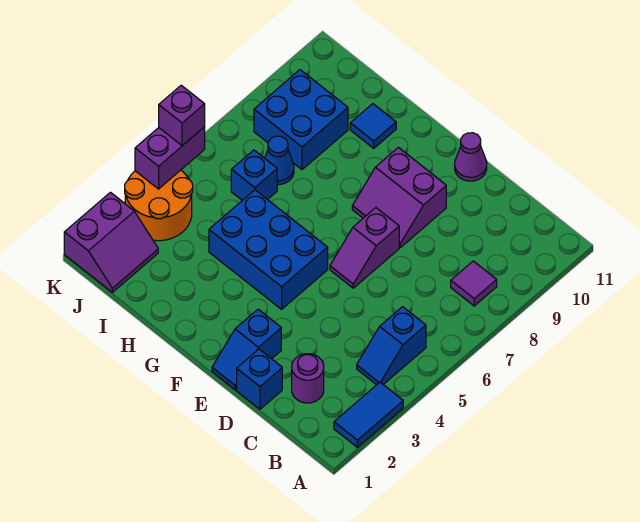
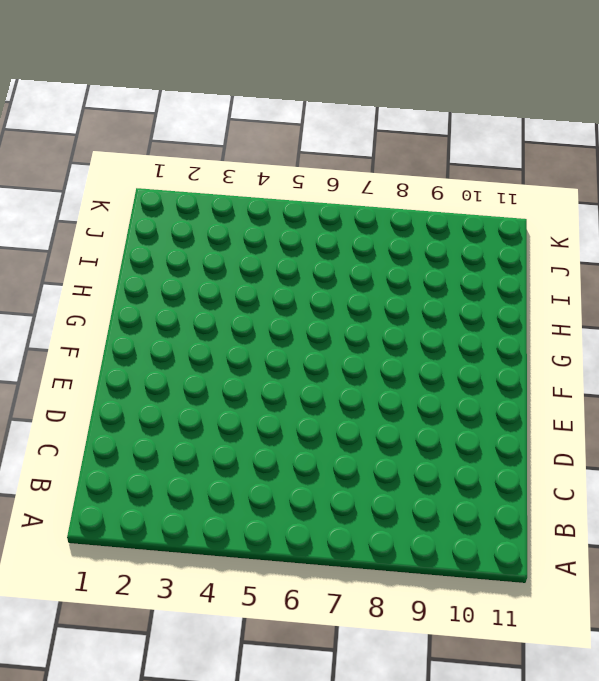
none -> blue tile A2:A3 level 1
none -> blue slope B4:B5 level 1 top 5
none -> purple tile B8 level 1

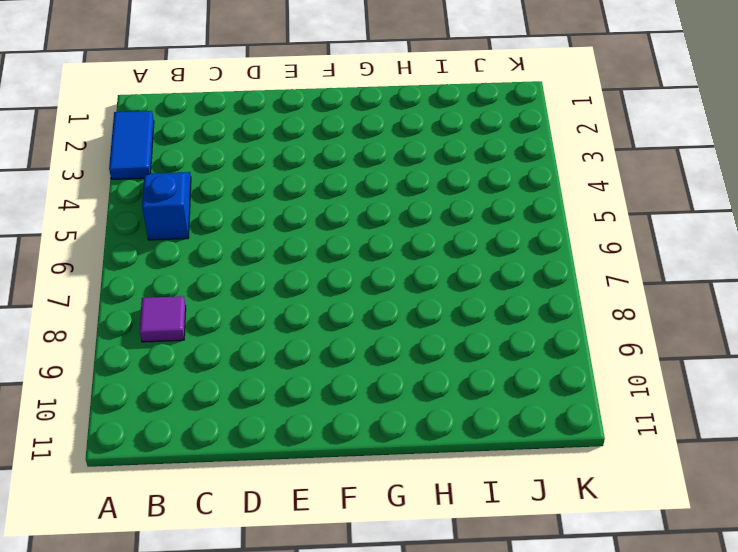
none -> purple round brick C2 level 1
none -> blue brick D1 level 1
none -> blue slope E1:E2 level 1 top 2

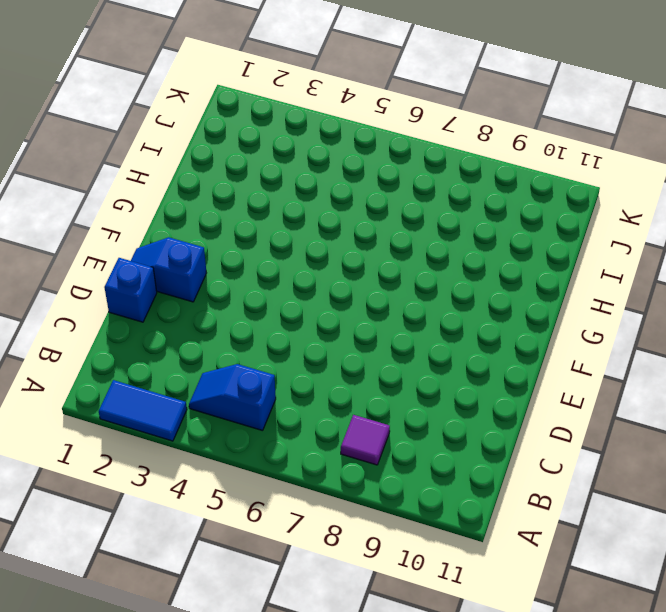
none -> purple round brick C2 level 1
none -> purple slope E6:E7 level 1 top 7
none -> purple slope E8:F9 level 1 top 9

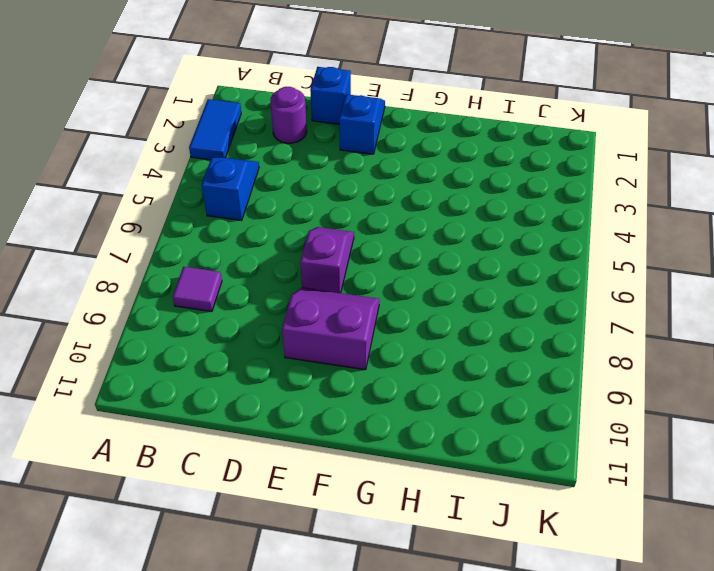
none -> purple cone E11 level 1
none -> blue brick F4:H5 level 1
none -> blue tile H10 level 1

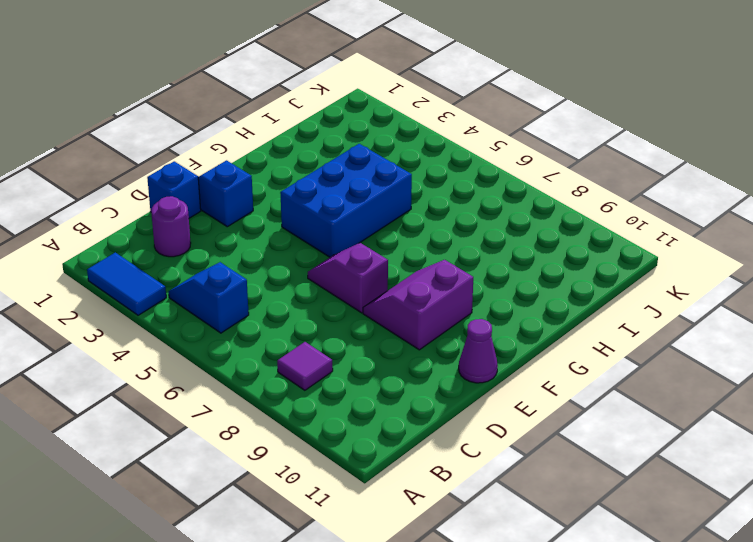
none -> blue tile H10 level 1
none -> blue brick I6 level 1
none -> blue cone I7 level 1

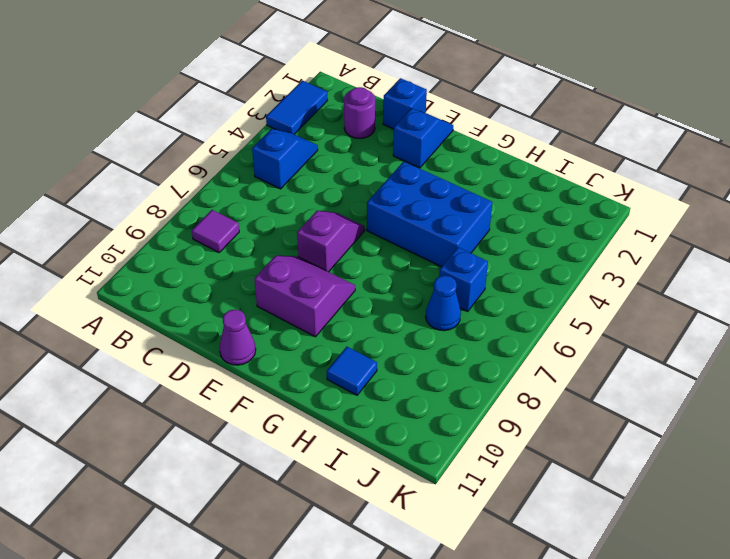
none -> blue brick I8:J9 level 1
none -> purple slope J1:K2 level 1 top K
none -> orange round brick J3:K4 level 1

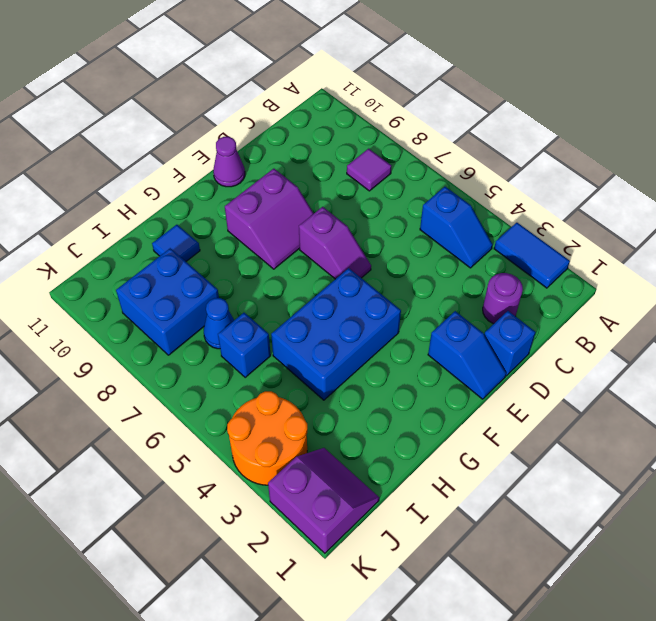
none -> purple brick K4:K5 level 2
none -> purple brick K5 level 3

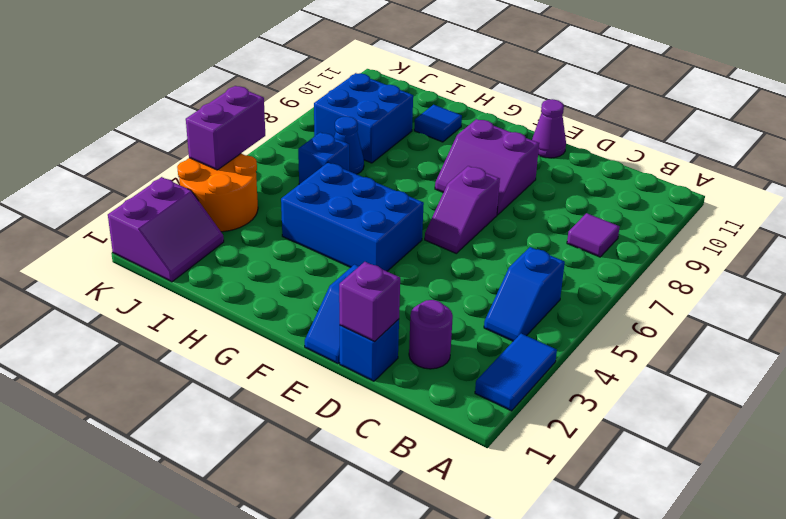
purple brick D1 level 2 -> purple brick K5 level 3

